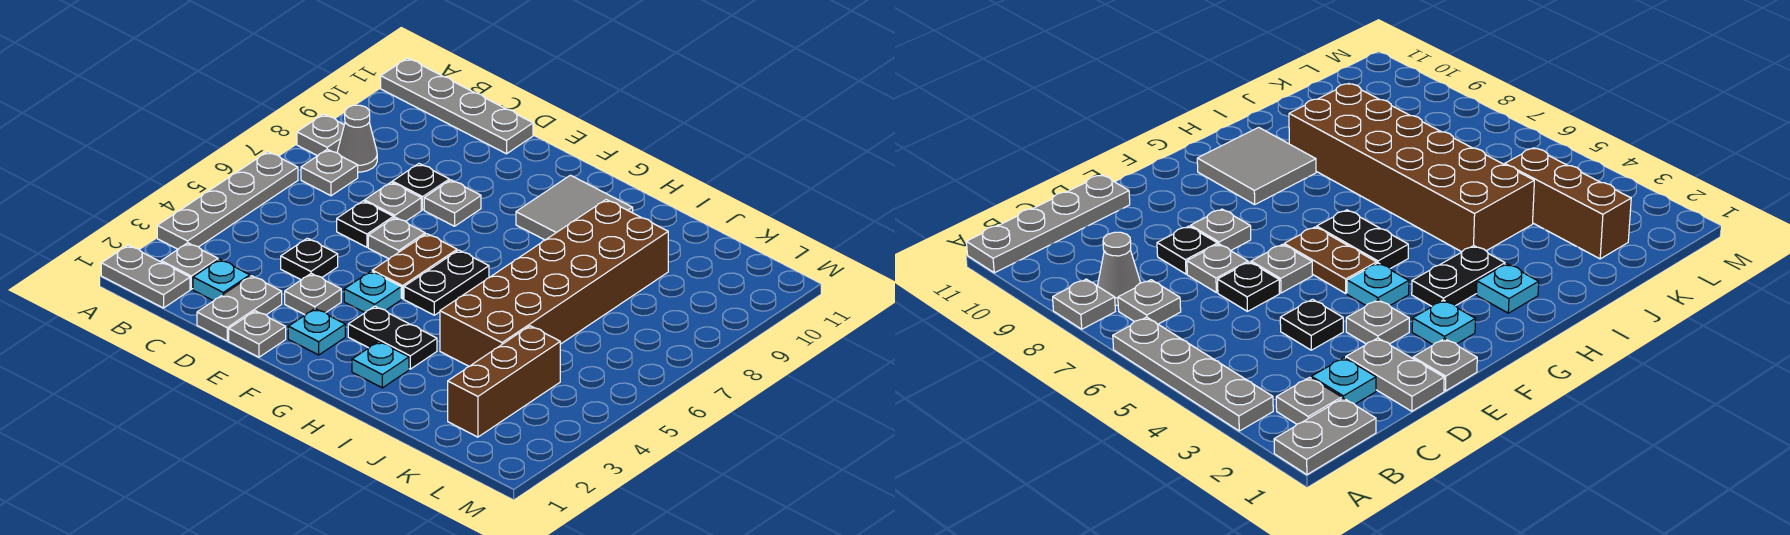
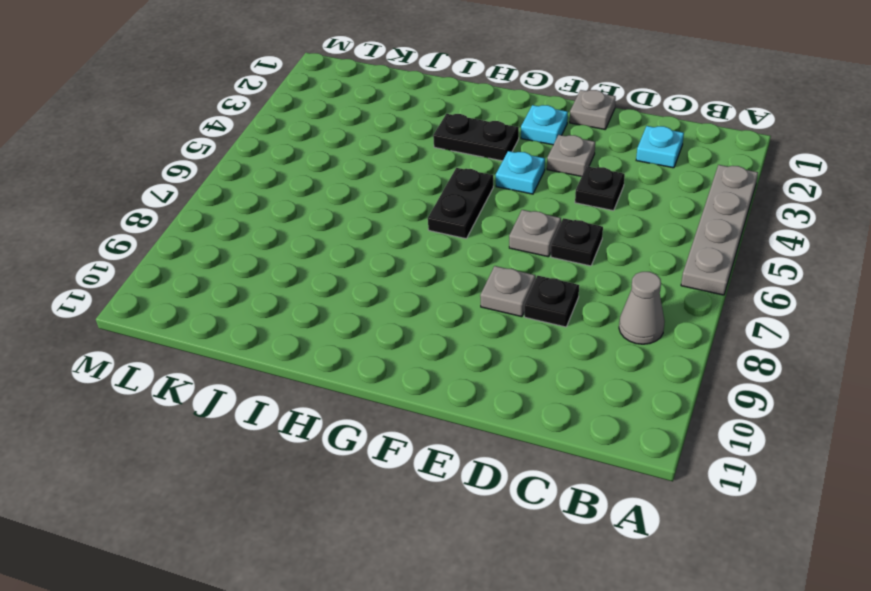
none -> grey plate A1:B1 level 1
none -> grey plate A8 level 1
none -> grey plate A11:D11 level 1

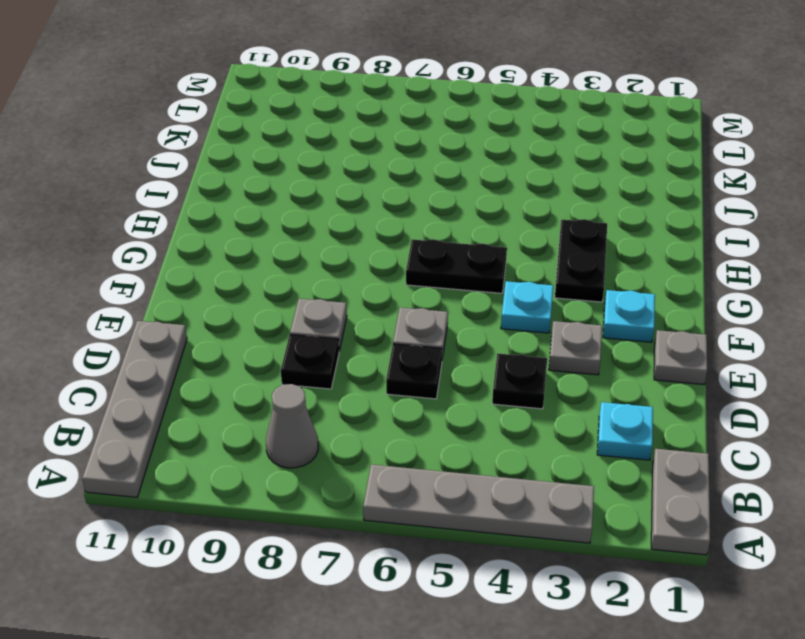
none -> grey plate A8 level 1
none -> grey plate B2 level 1
none -> grey plate B7 level 1

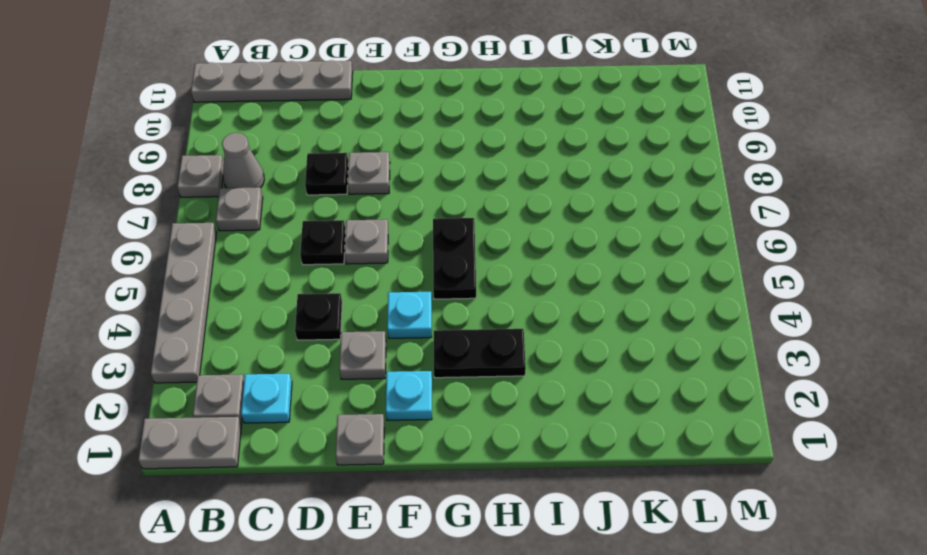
none -> grey plate D1:D2 level 1
none -> grey plate D7 level 1
none -> brown plate F5:F6 level 1

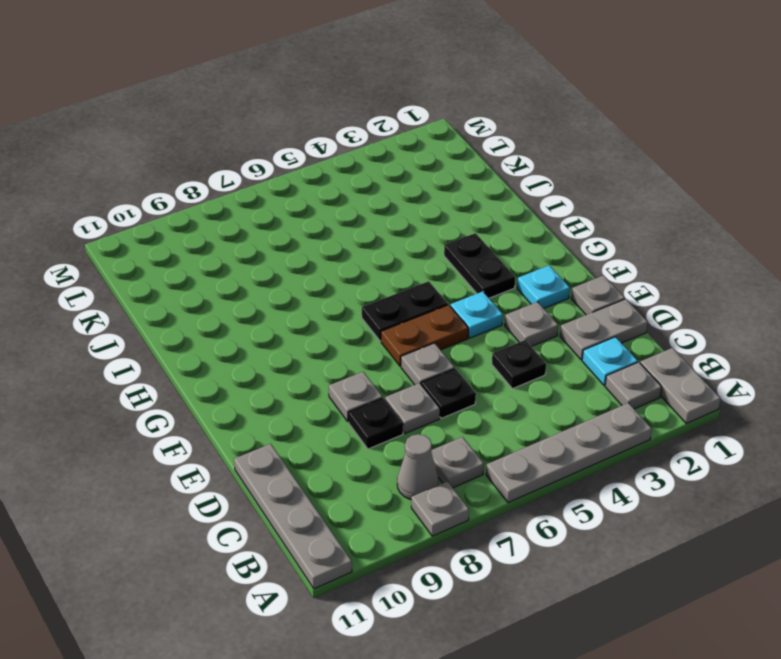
none -> grey tile G9:H10 level 1
none -> cyan plate H2 level 1
none -> brown brick I4:J9 level 1

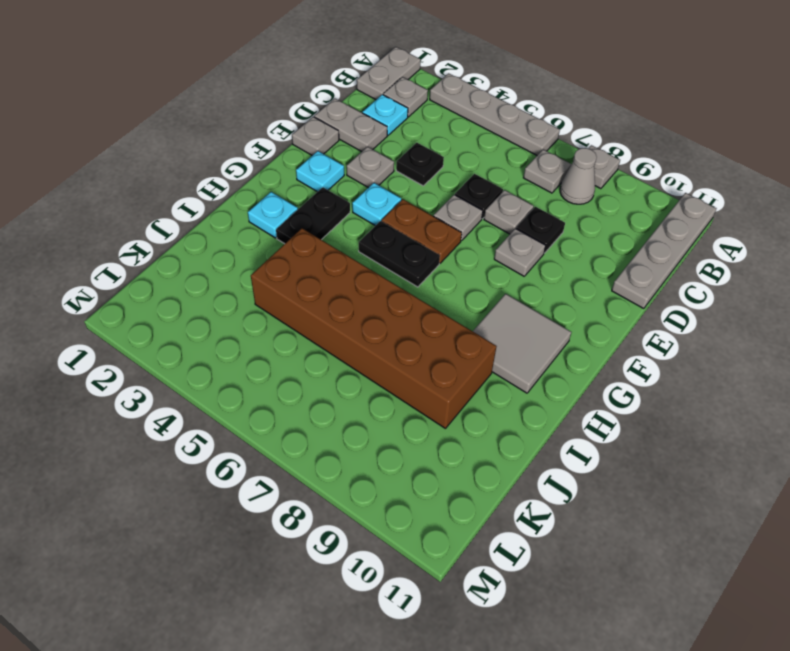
none -> brown brick K2:K4 level 1

